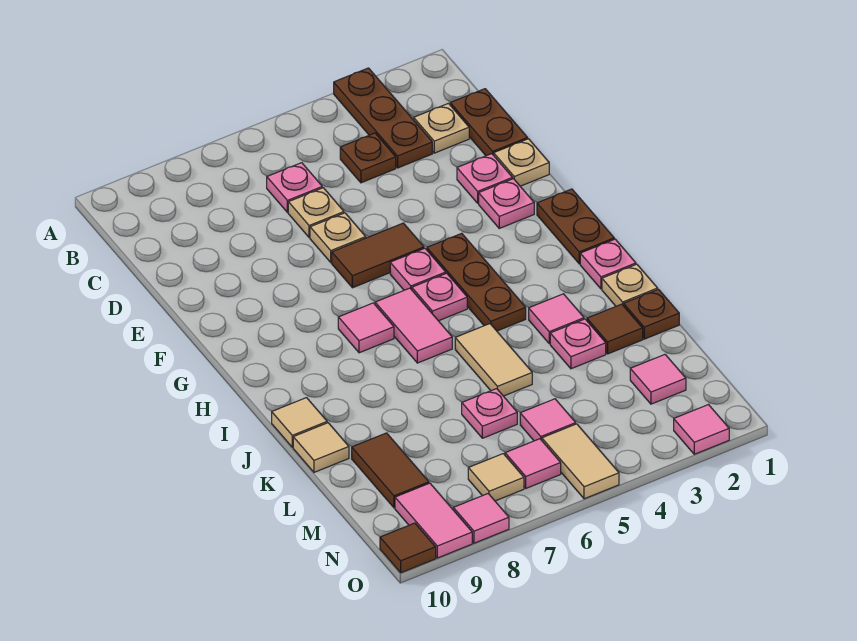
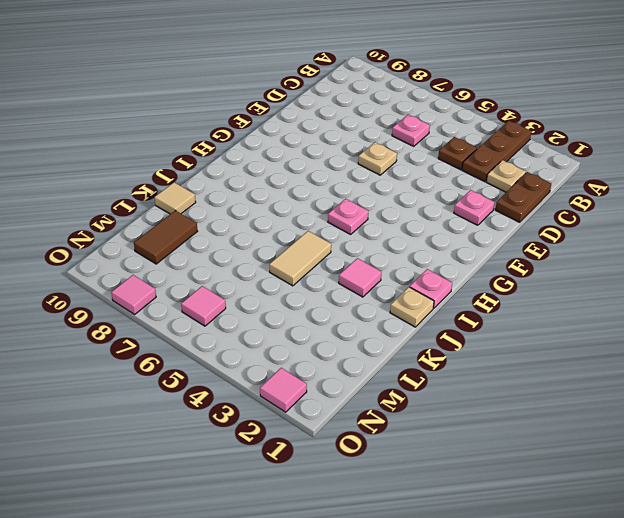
none -> tan plate D6 level 1
none -> tan plate E1 level 1
none -> pink plate F2 level 1
none -> brown tile F5:F6 level 1

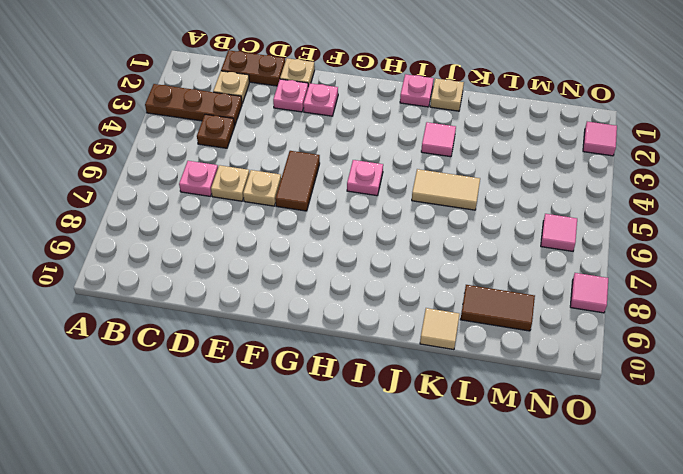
none -> brown plate G1:H1 level 1
none -> brown plate G4:I4 level 1
none -> pink plate G5 level 1
none -> pink tile H6:I6 level 1

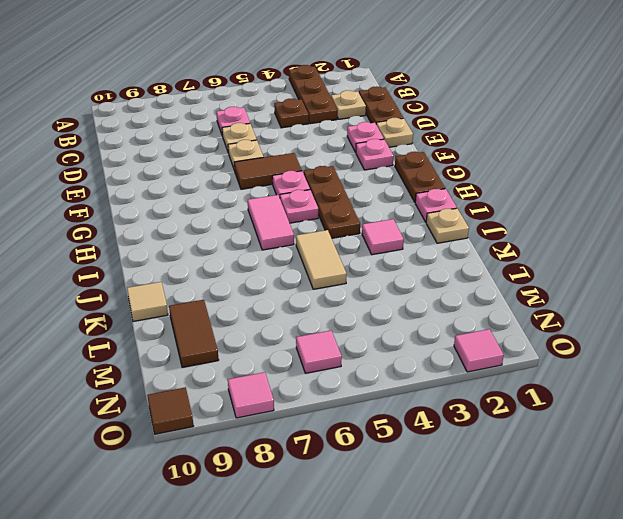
none -> pink tile H7 level 1
none -> tan tile J10 level 1
none -> brown plate K1 level 1
none -> brown tile K2 level 1

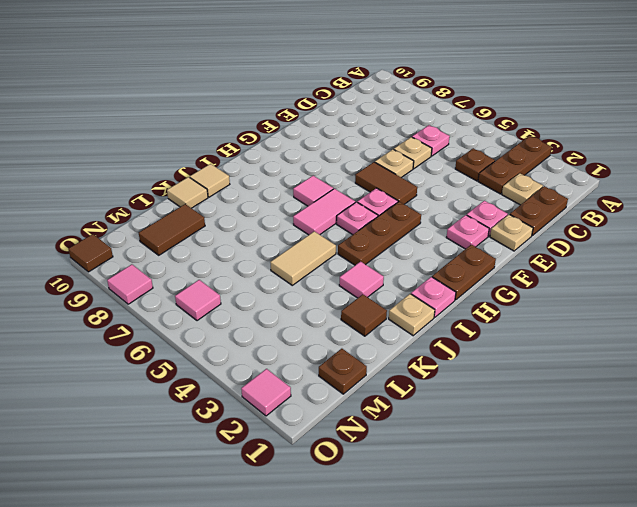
brown plate M1 level 1 -> brown plate K1 level 1
none -> pink plate K3 level 1
none -> pink plate L6 level 1
none -> pink tile M2 level 1
none -> pink tile M5 level 1

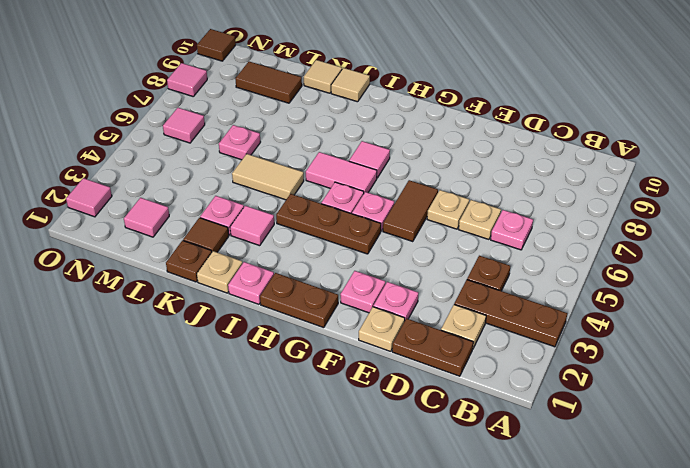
none -> pink tile M5 level 1
none -> tan tile N5:O5 level 1
none -> tan tile N7 level 1
none -> pink tile N9:O9 level 1

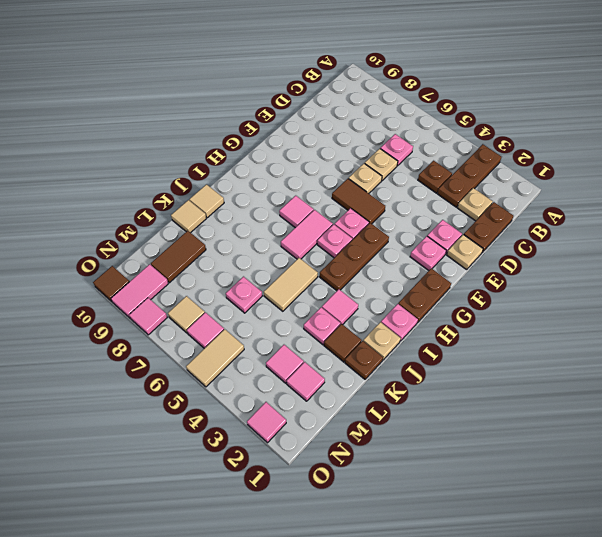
pink tile M3 level 1 -> pink tile M5 level 1

